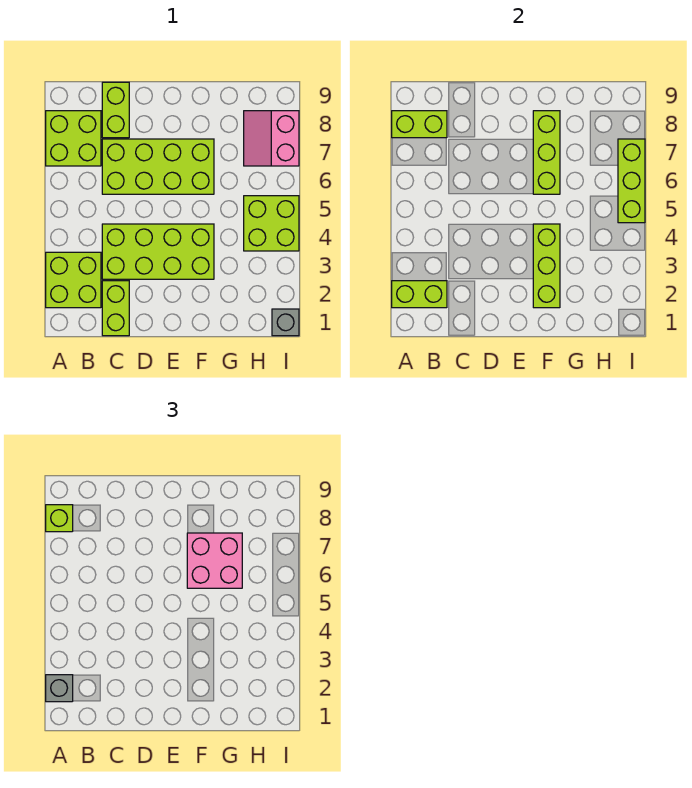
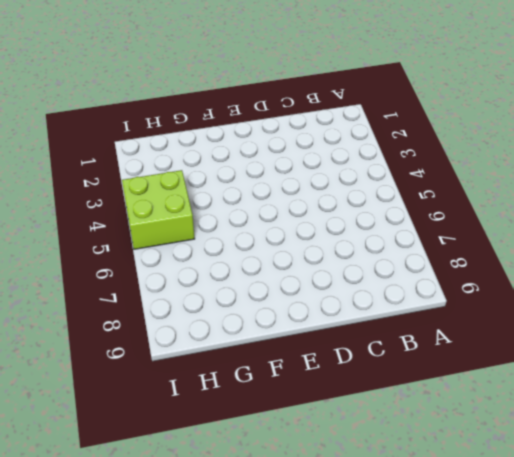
none -> lime brick A2:B3 level 1
none -> lime brick A7:B8 level 1
none -> lime brick C1:C2 level 1

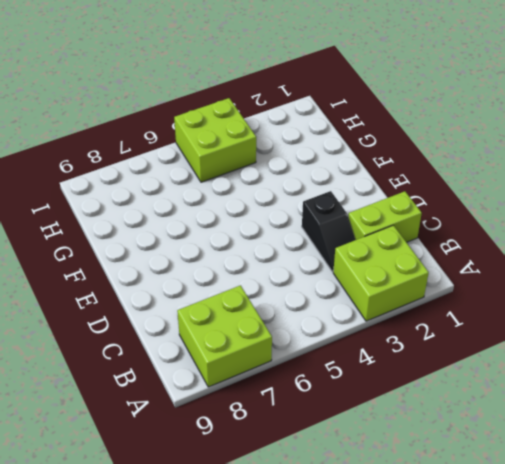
black slope C3:D3 level 1 top D -> lime brick C3:F4 level 1
none -> lime brick C6:F7 level 1
none -> lime brick C8:C9 level 1
none -> pink slope H7:I8 level 1 top I

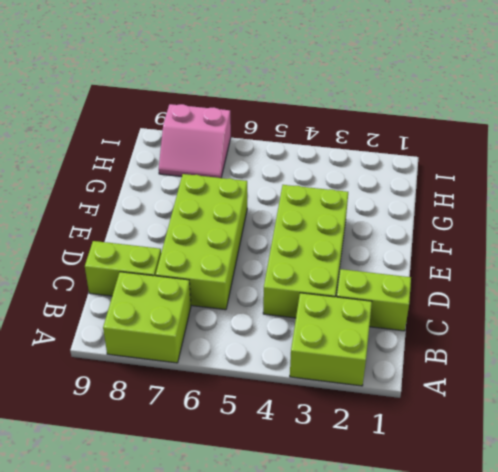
none -> lime brick H4:I5 level 1
none -> grey brick I1 level 1
none -> lime brick A2:B2 level 2

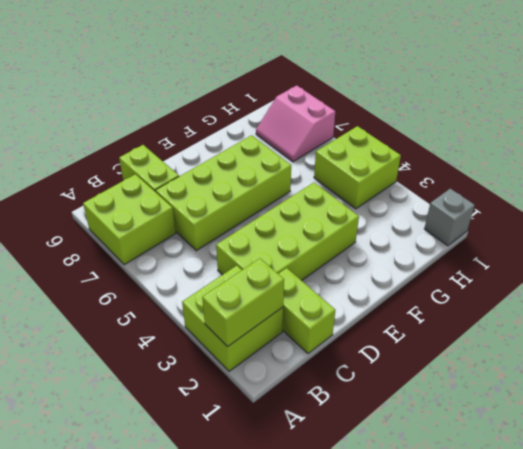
none -> lime brick A8:B8 level 2
none -> lime brick F2:F4 level 2
none -> lime brick F6:F8 level 2

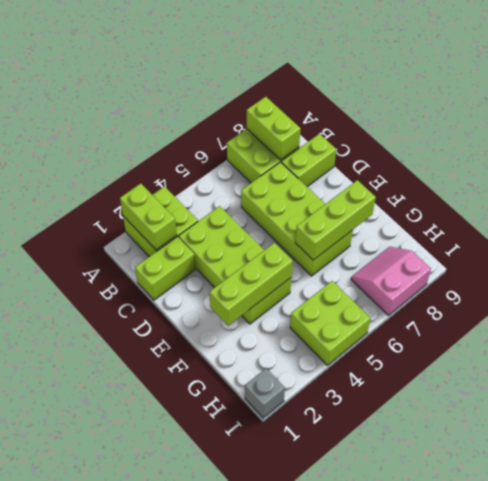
none -> lime brick I5:I7 level 2
none -> grey brick A2 level 3
none -> lime brick A8 level 3

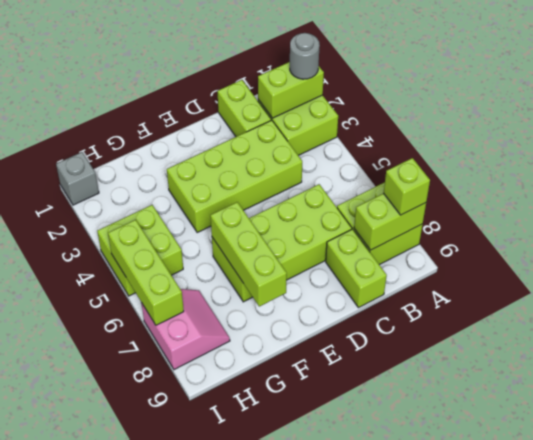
grey round brick A2 level 3 -> grey brick A2 level 3
none -> lime brick F2:F4 level 2
none -> pink brick F6:G7 level 3

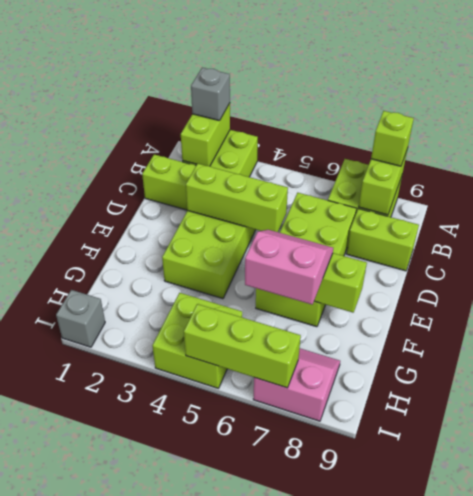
lime brick D3:D5 level 2 -> lime brick F2:F4 level 2
pink slope F6:G7 level 3 top G -> pink brick F6:G7 level 3

